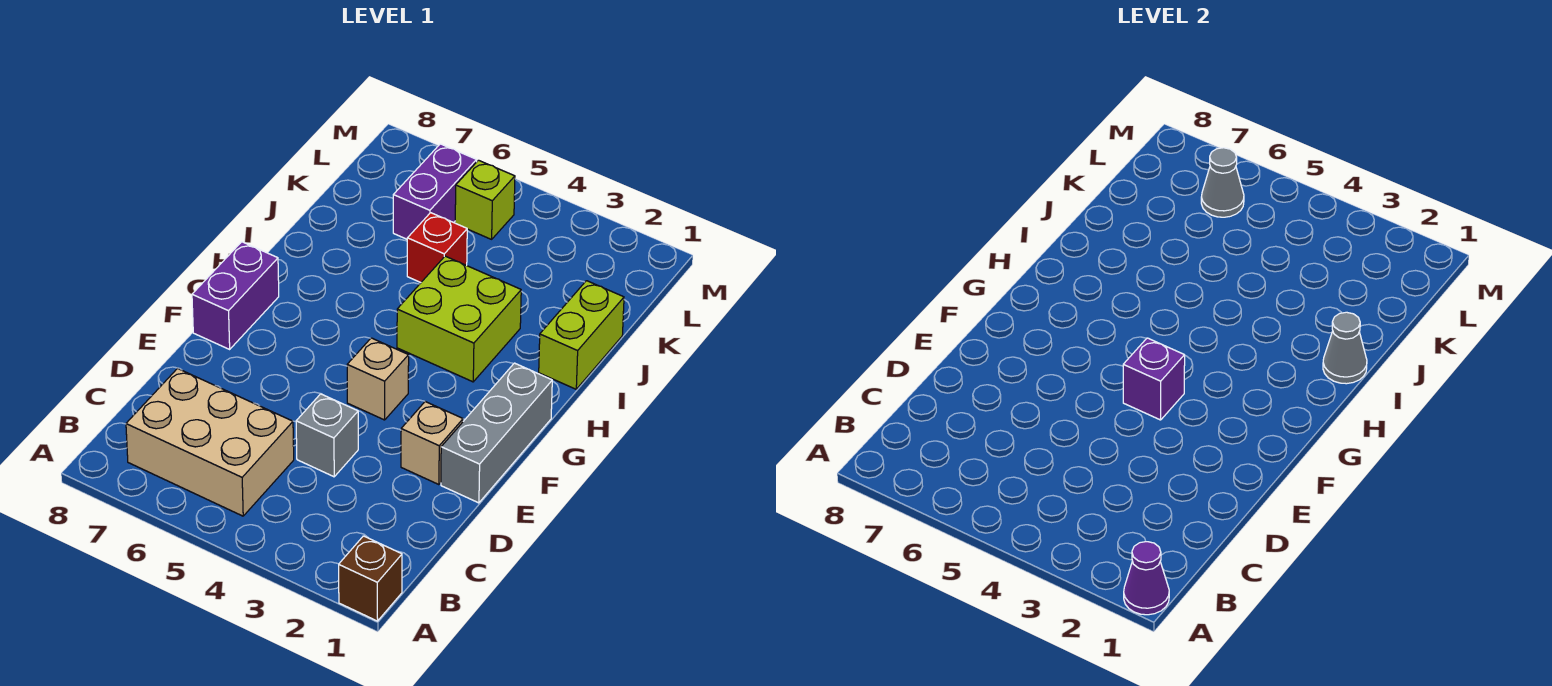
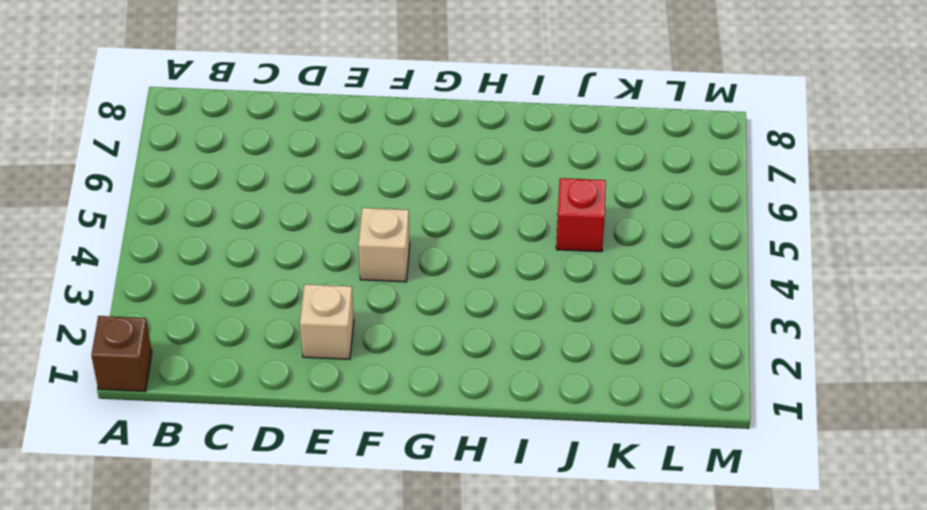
none -> tan brick B5:C7 level 1
none -> grey brick D4 level 1
none -> grey brick E1:G1 level 1

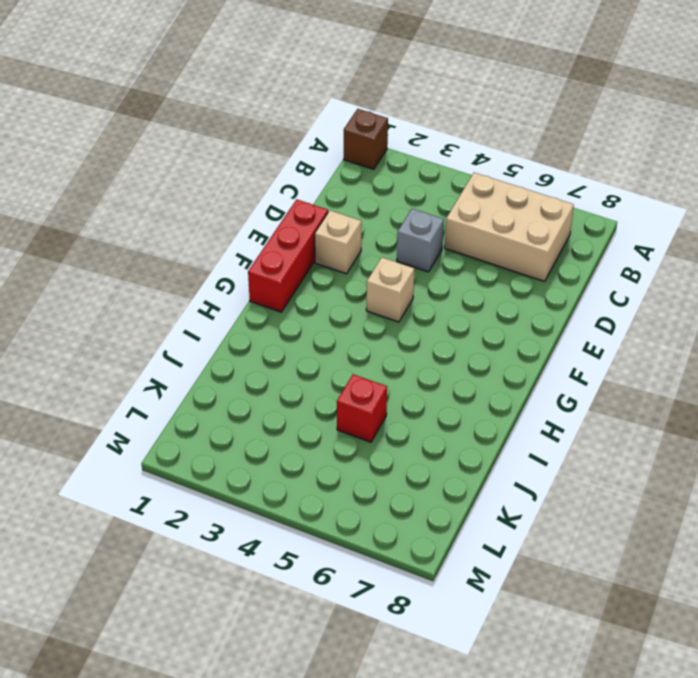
red brick E1:G1 level 1 -> grey brick E1:G1 level 1
none -> purple brick F8:G8 level 1
none -> lime brick H3:I4 level 1
none -> lime brick I1:J1 level 1

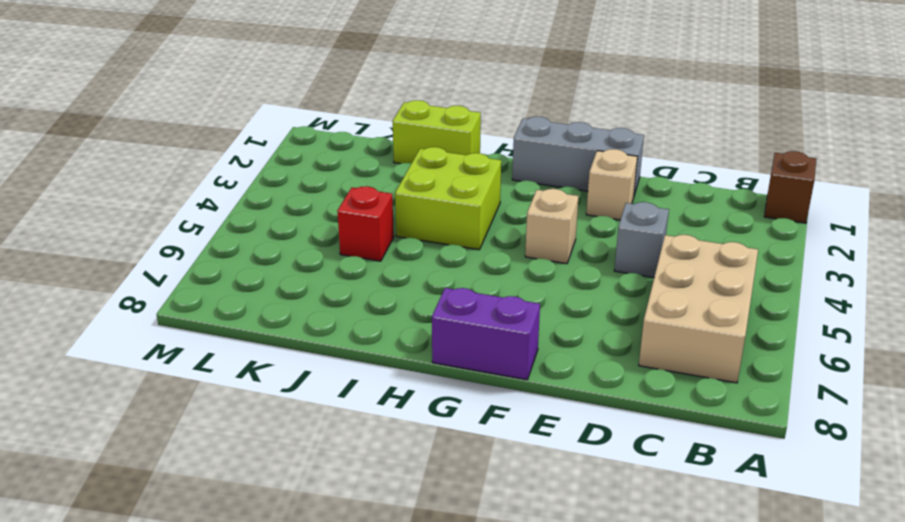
none -> purple brick K6:L6 level 1
none -> lime brick L5 level 1
none -> purple cone A1 level 2

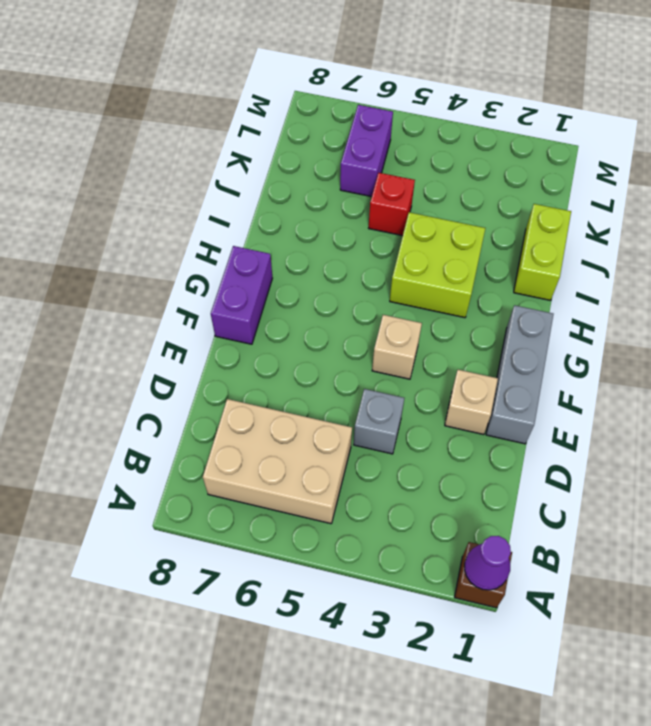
none -> lime brick L5 level 1
none -> purple brick F4 level 2
none -> grey cone I1 level 2

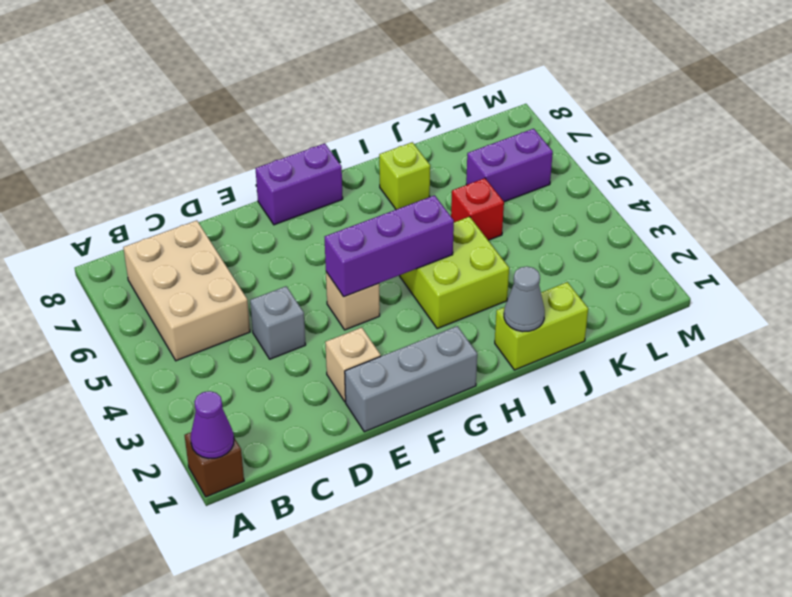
purple brick F4:H4 level 2 -> purple brick F4 level 2
lime brick I7 level 1 -> lime brick L5 level 1
none -> grey cone L6 level 2

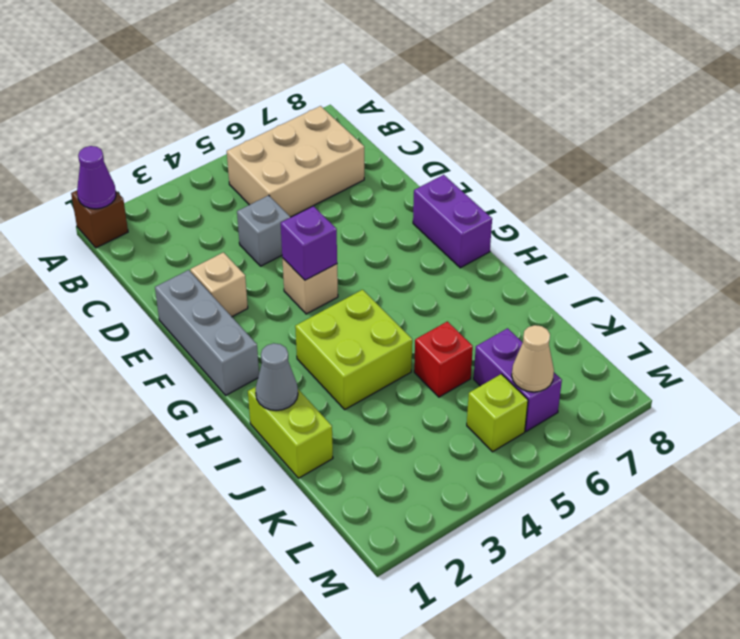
tan cone L6 level 2 -> grey cone L6 level 2

